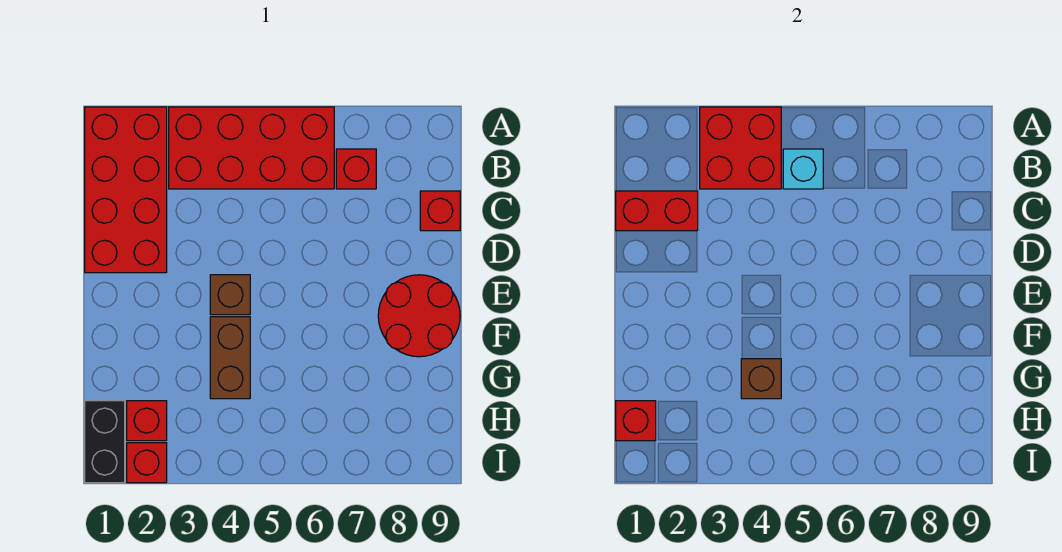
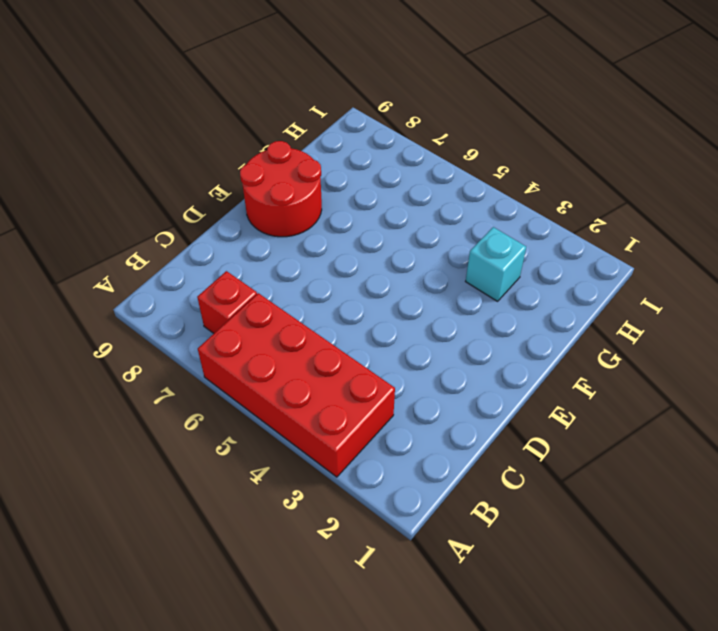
cyan brick G3 level 1 -> cyan brick B5 level 2
none -> red brick A1:D2 level 1
none -> red brick C9 level 1
none -> brown brick E4 level 1

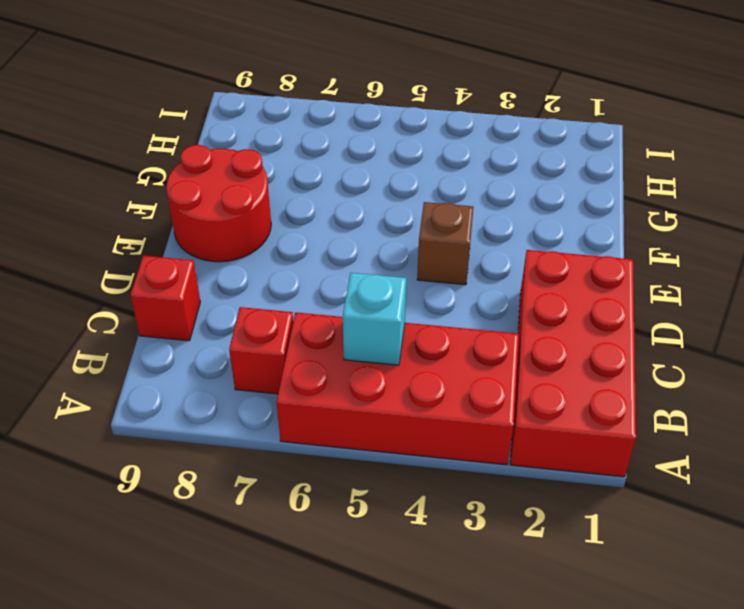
none -> brown brick F4:G4 level 1
none -> black brick H1:I1 level 1
none -> red brick H2 level 1

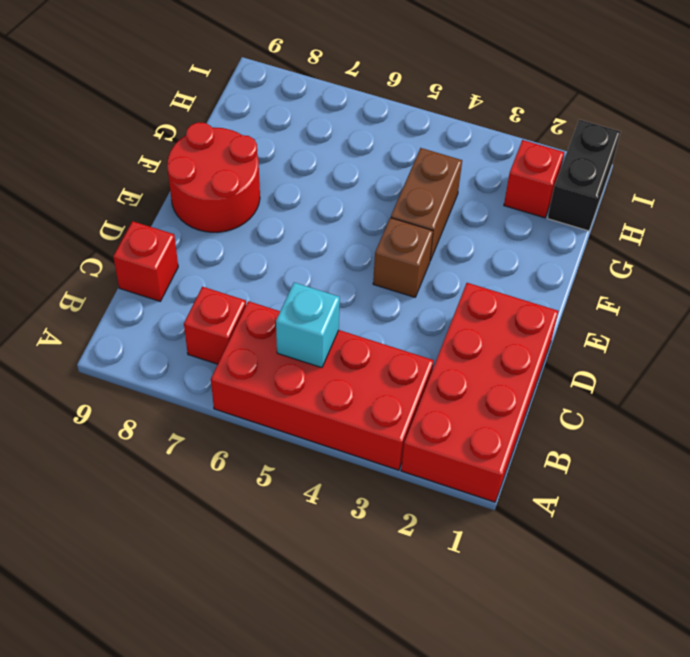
none -> red brick I2 level 1
none -> red brick A3:B4 level 2
none -> red brick C1:C2 level 2

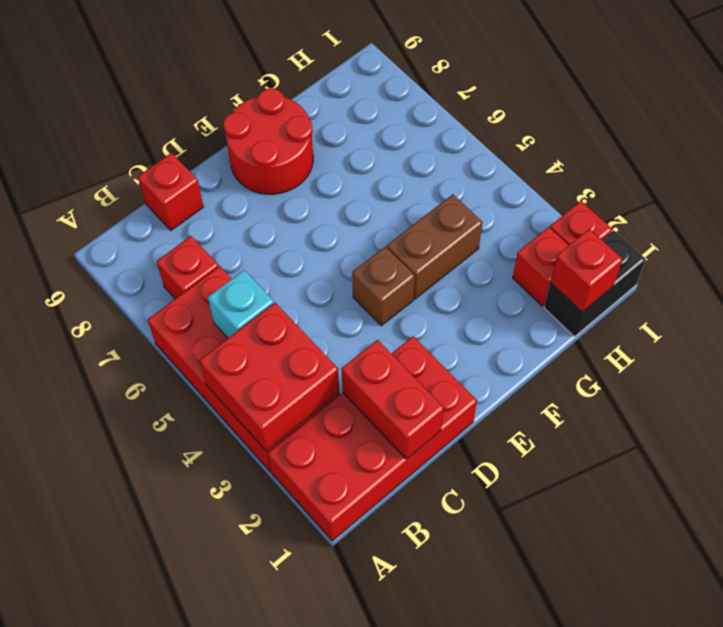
none -> brown brick G4 level 2

